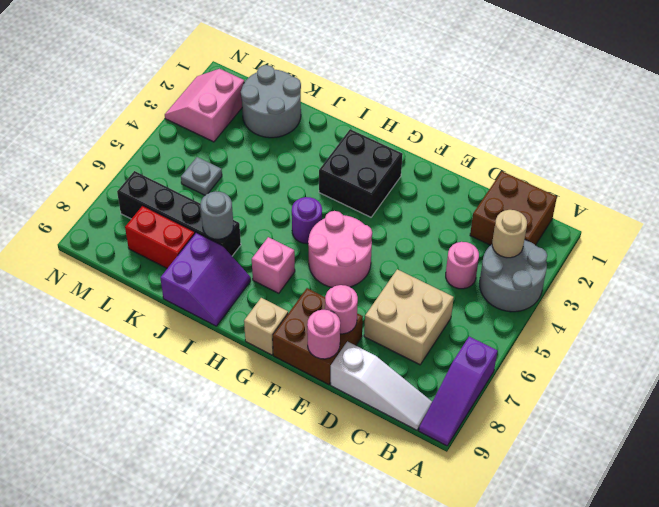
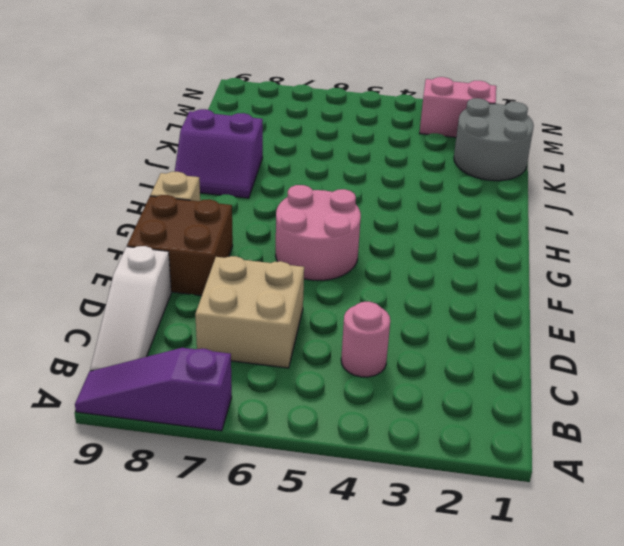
none -> grey round brick A3:B4 level 1
none -> brown brick B1:C2 level 1
none -> black brick G2:H3 level 1

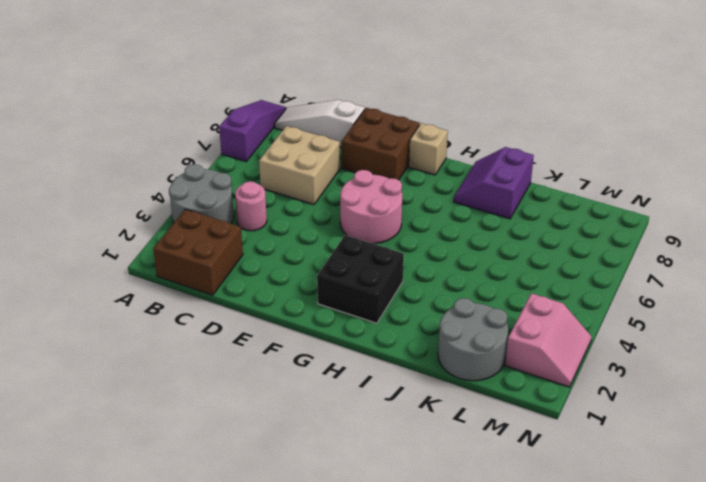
none -> purple round brick H5 level 1
none -> pink brick H7 level 1
none -> black brick J7:M7 level 1

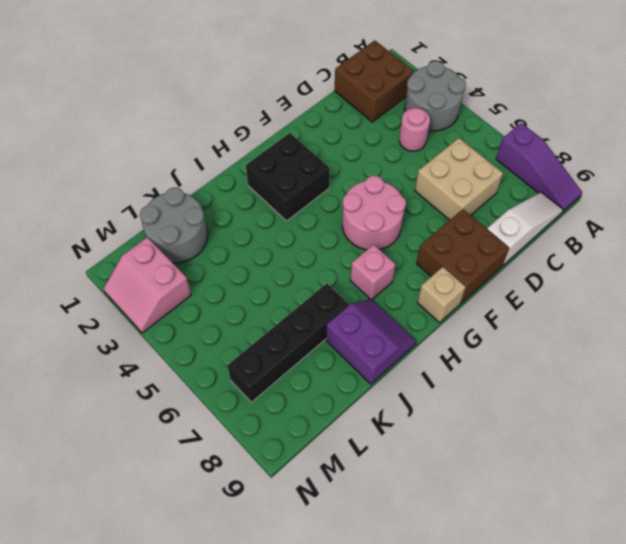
none -> purple round brick H5 level 1
none -> red brick K8:L8 level 1
none -> grey plate L5 level 1

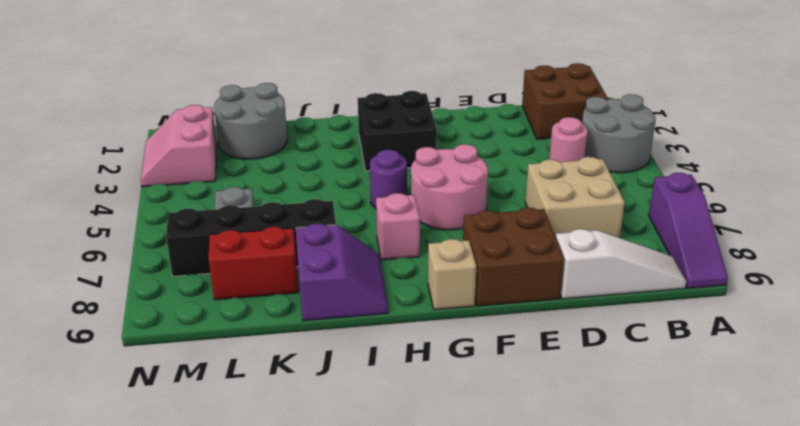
none -> tan round brick B3 level 2
none -> pink round brick E8 level 2
none -> pink round brick E9 level 2

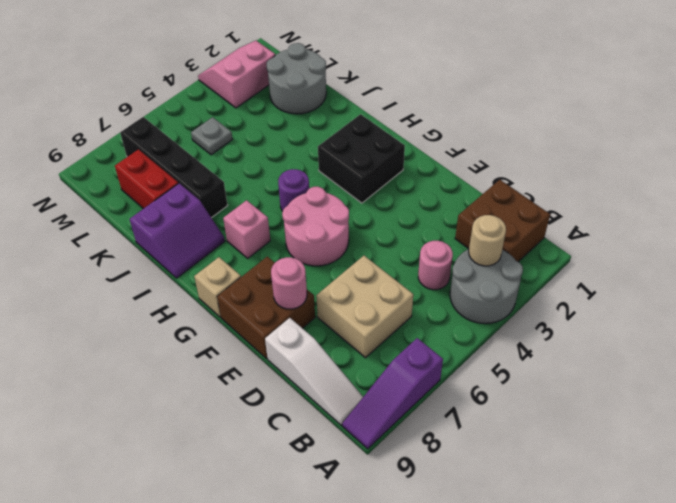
none -> pink round brick E9 level 2
none -> grey round brick J7 level 2

